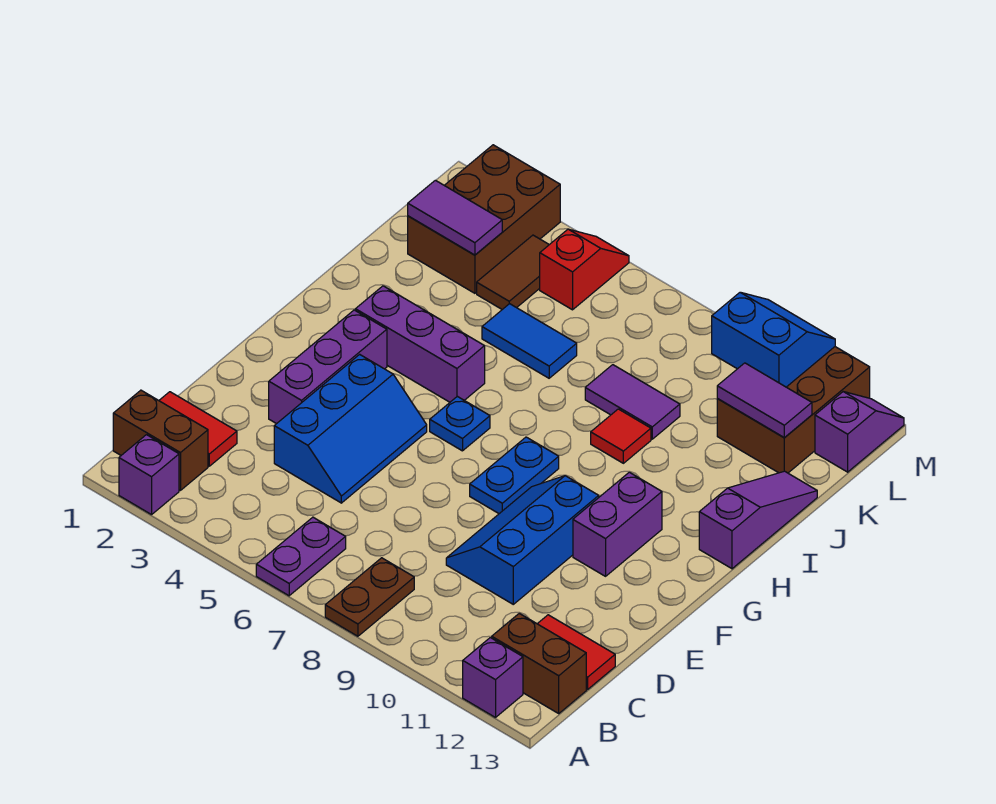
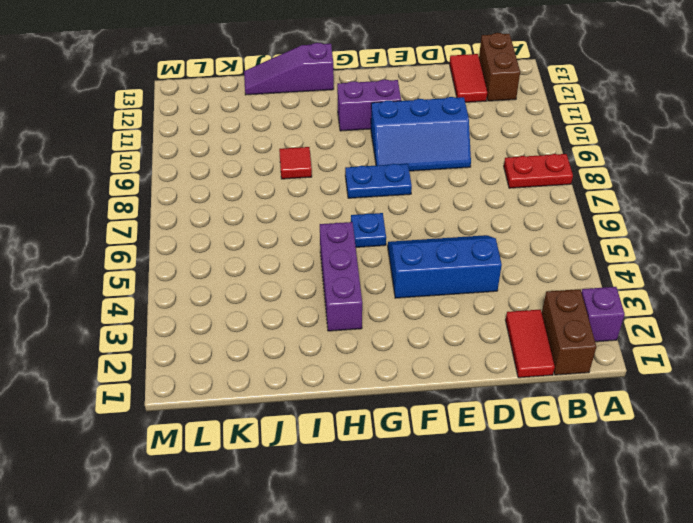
red plate A8:B8 level 1 -> brown plate A8:B8 level 1
none -> purple plate A6:B6 level 1
none -> purple brick A12 level 1
none -> purple brick E3:G3 level 1

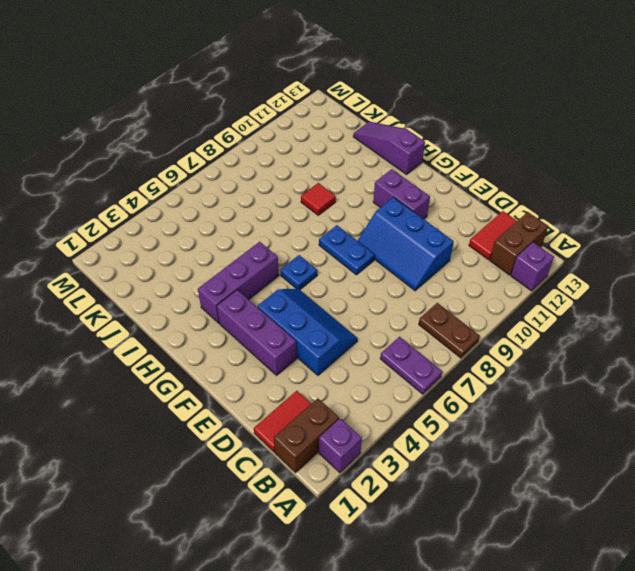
none -> blue tile J5:J6 level 1
none -> purple tile J8:J9 level 1
none -> brown brick K2:M3 level 1

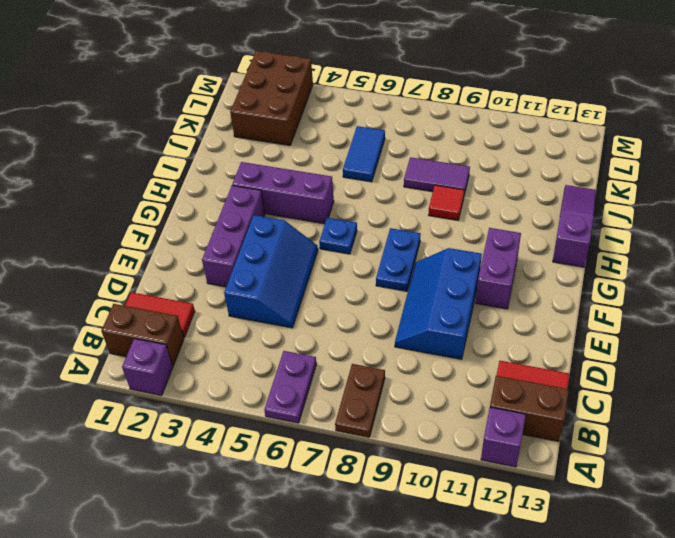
blue tile J6:K6 level 1 -> blue tile J5:J6 level 1
none -> brown tile K4:L4 level 1
none -> brown brick K11:M12 level 1
none -> red slope L5:M5 level 1 top L

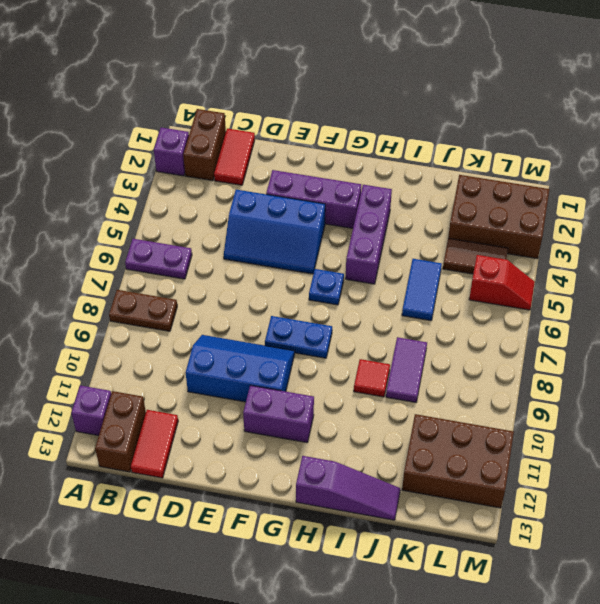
none -> purple slope L13:M13 level 1 top L
none -> purple tile K2:K3 level 2
none -> purple tile K11:K12 level 2

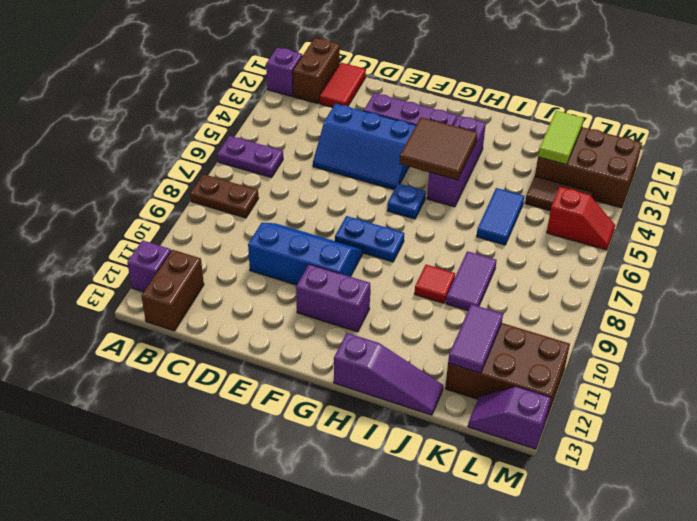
brown tile G4:H5 level 2 -> none
lime tile K2:K3 level 2 -> purple tile K2:K3 level 2
purple slope L13:M13 level 1 top M -> purple slope L13:M13 level 1 top L
none -> red tile C12:C13 level 1
none -> blue slope L10:M11 level 2 top L

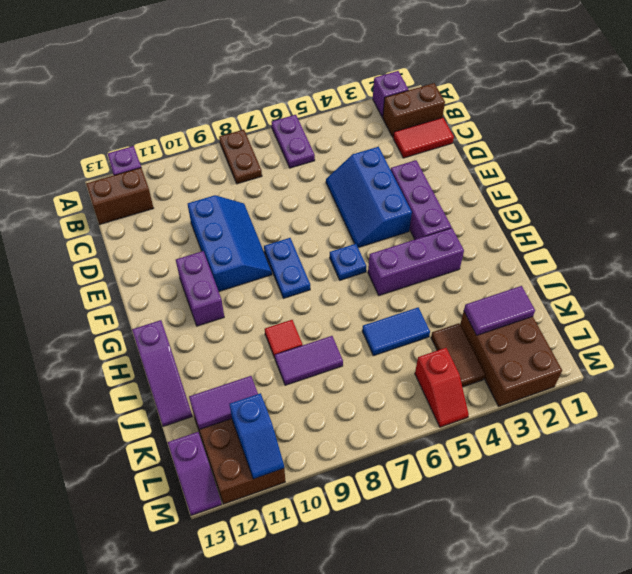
blue slope L11:M11 level 2 top L -> blue slope L10:M11 level 2 top L
none -> red tile C12:C13 level 1

